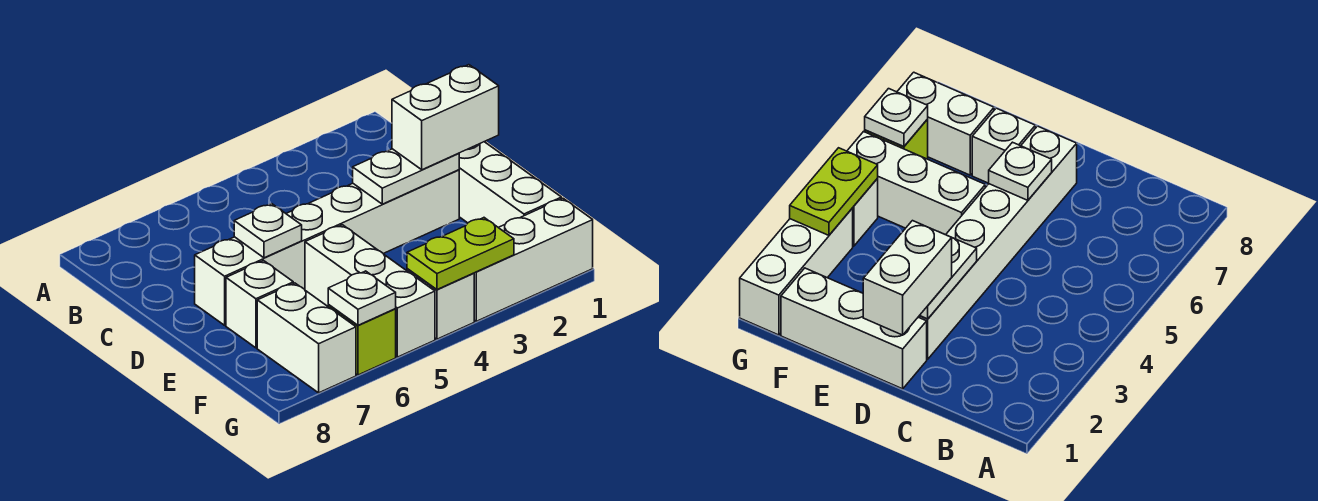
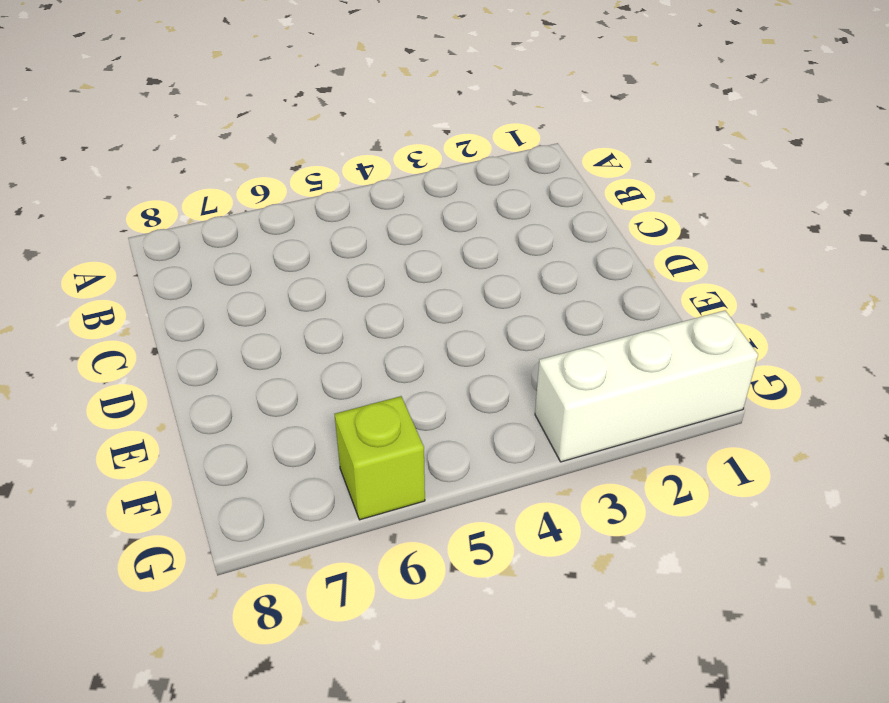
none -> white brick D1:F1 level 1
none -> white brick D2:D7 level 1
none -> white brick E5:G5 level 1

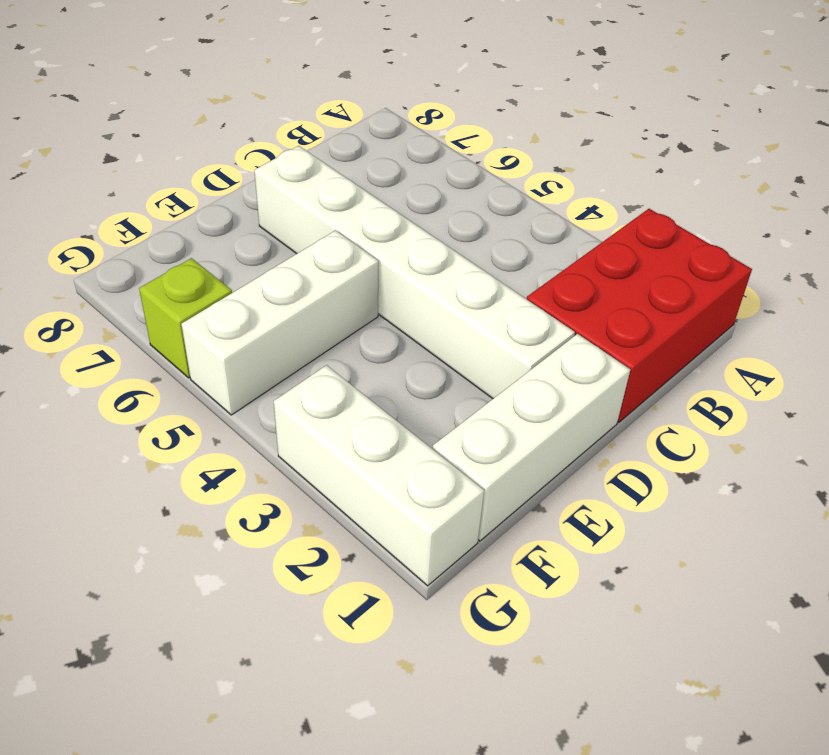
red brick A1:C2 level 1 -> none
none -> white brick E7 level 1
none -> white brick F7:G7 level 1
none -> white brick G4 level 1

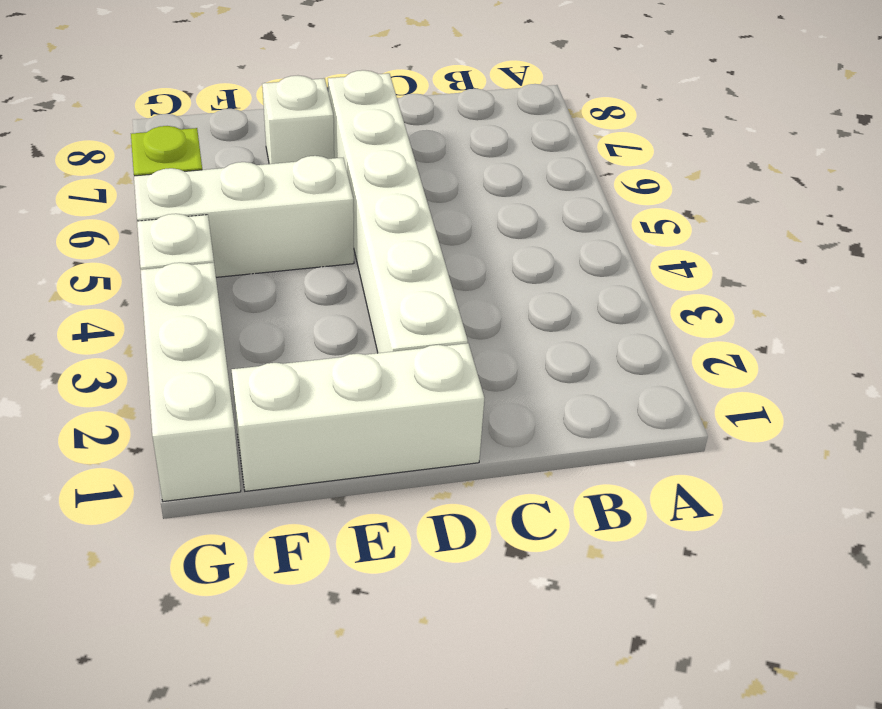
none -> white brick F7:G7 level 1
none -> white plate D2:D3 level 2
none -> white plate D6 level 2

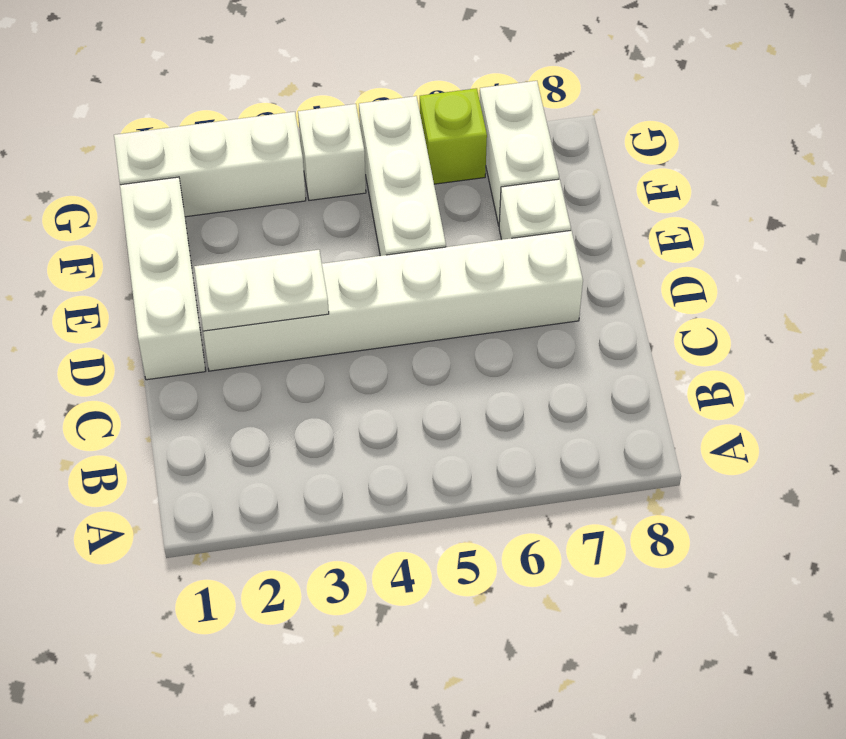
none -> white plate D6 level 2
none -> lime plate G3:G4 level 2
none -> white plate G6 level 2

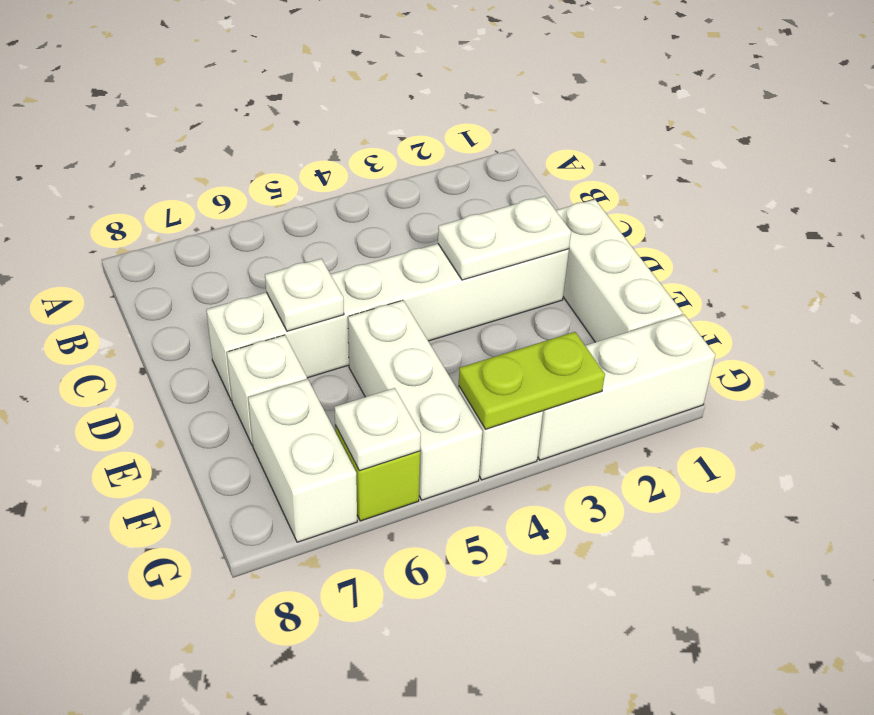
none -> white brick D1:D2 level 3

